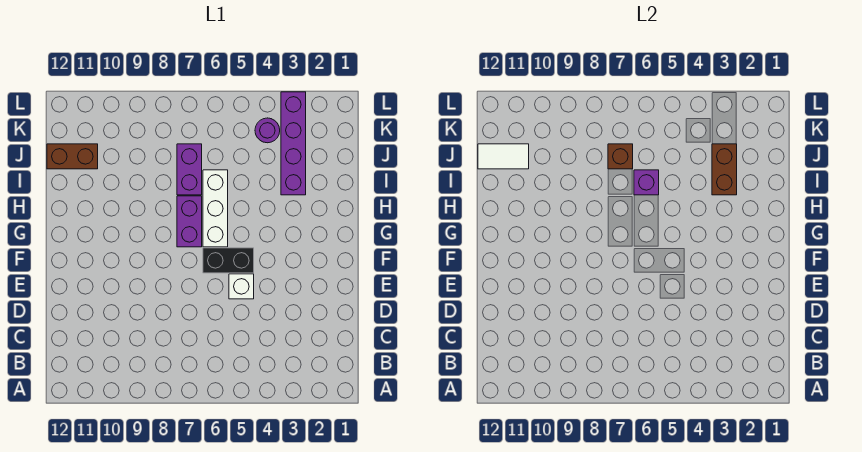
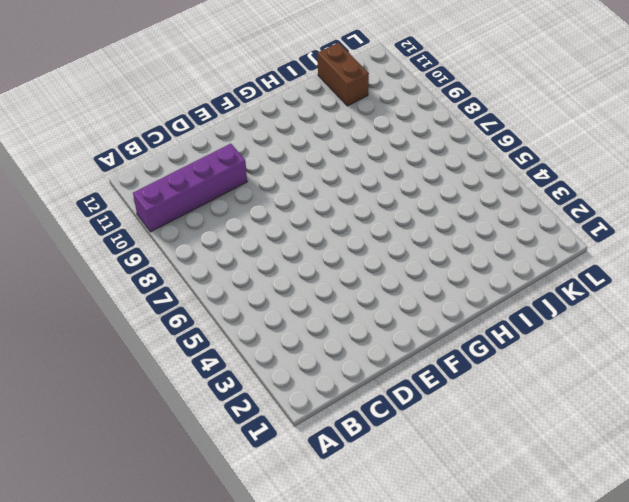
purple brick A10:D10 level 1 -> purple brick I3:L3 level 1
none -> white brick E5 level 1
none -> black brick F5:F6 level 1
none -> white brick G6:I6 level 1

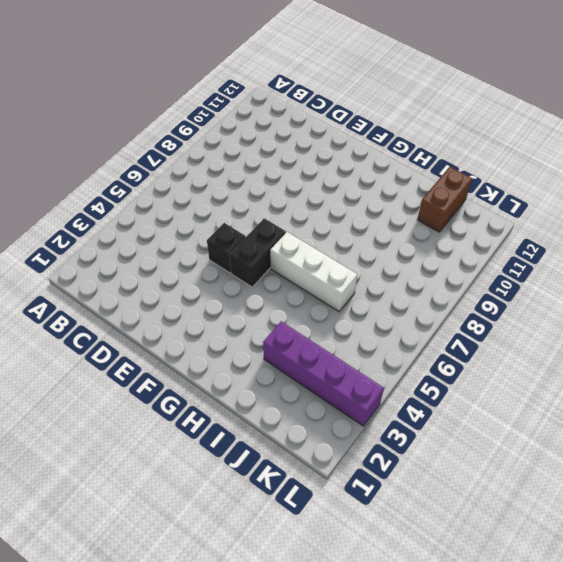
black brick E5 level 1 -> white brick E5 level 1
none -> purple brick G7:H7 level 1
none -> purple brick I7:J7 level 1
none -> purple round brick K4 level 1

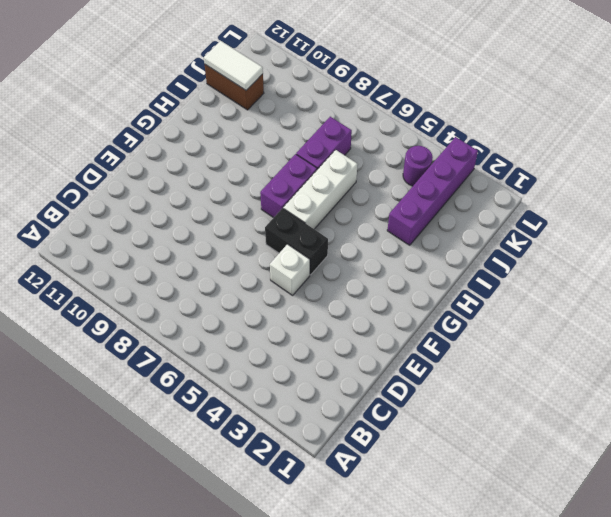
none -> brown brick I3:J3 level 2
none -> purple brick I6 level 2
none -> brown brick J7 level 2

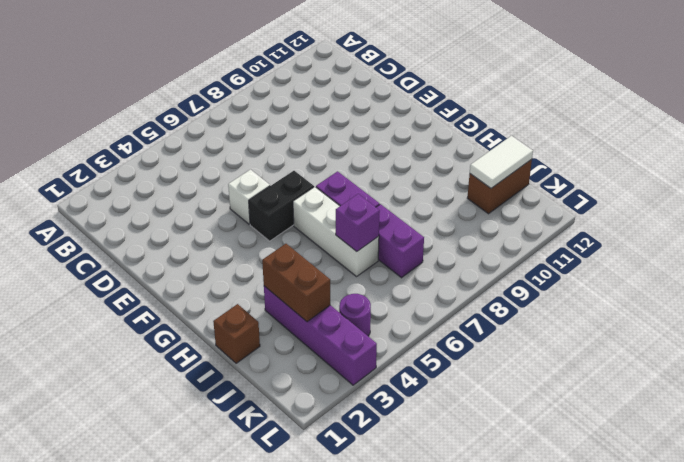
brown brick I1 level 1 -> brown brick J7 level 2

